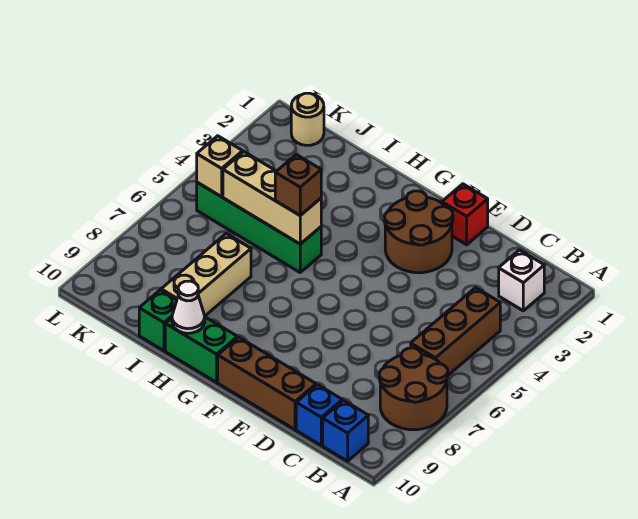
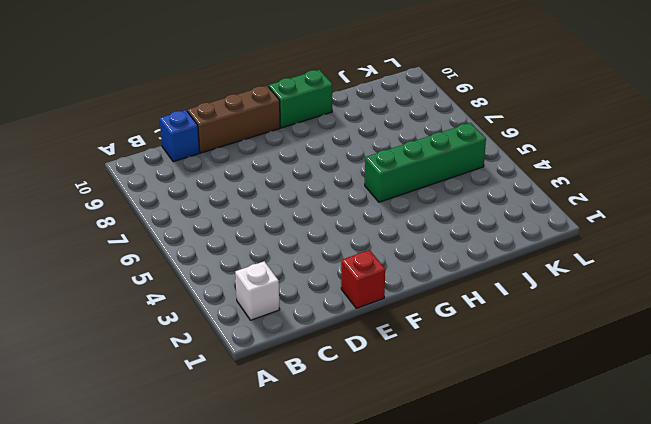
none -> brown round brick A7:B8 level 1
none -> brown brick B4:B6 level 1
none -> blue brick B10 level 1

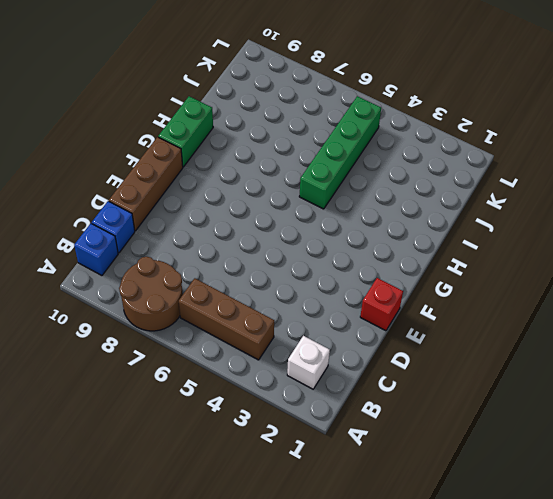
none -> brown round brick E2:F3 level 1
none -> tan brick I7:I9 level 1
none -> green brick I10 level 1

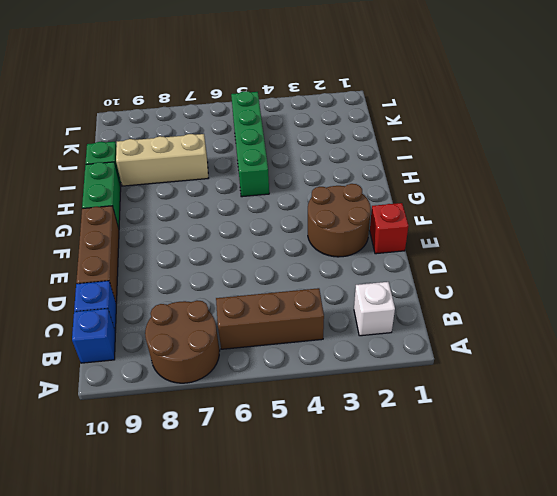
none -> tan round brick K1 level 1
none -> tan brick H5:J5 level 2
none -> white cone H10 level 2

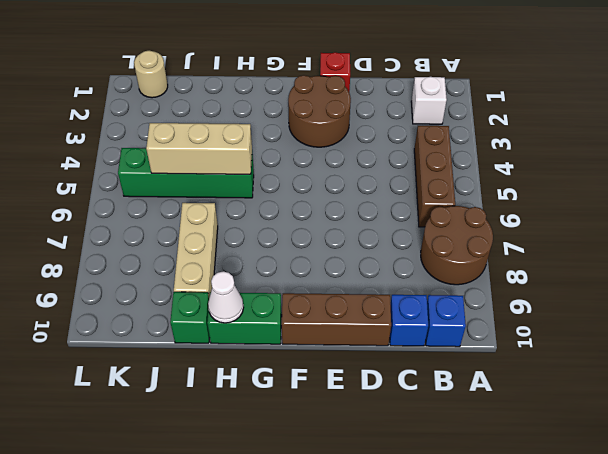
none -> tan brick K5 level 2
none -> brown brick H5 level 3

